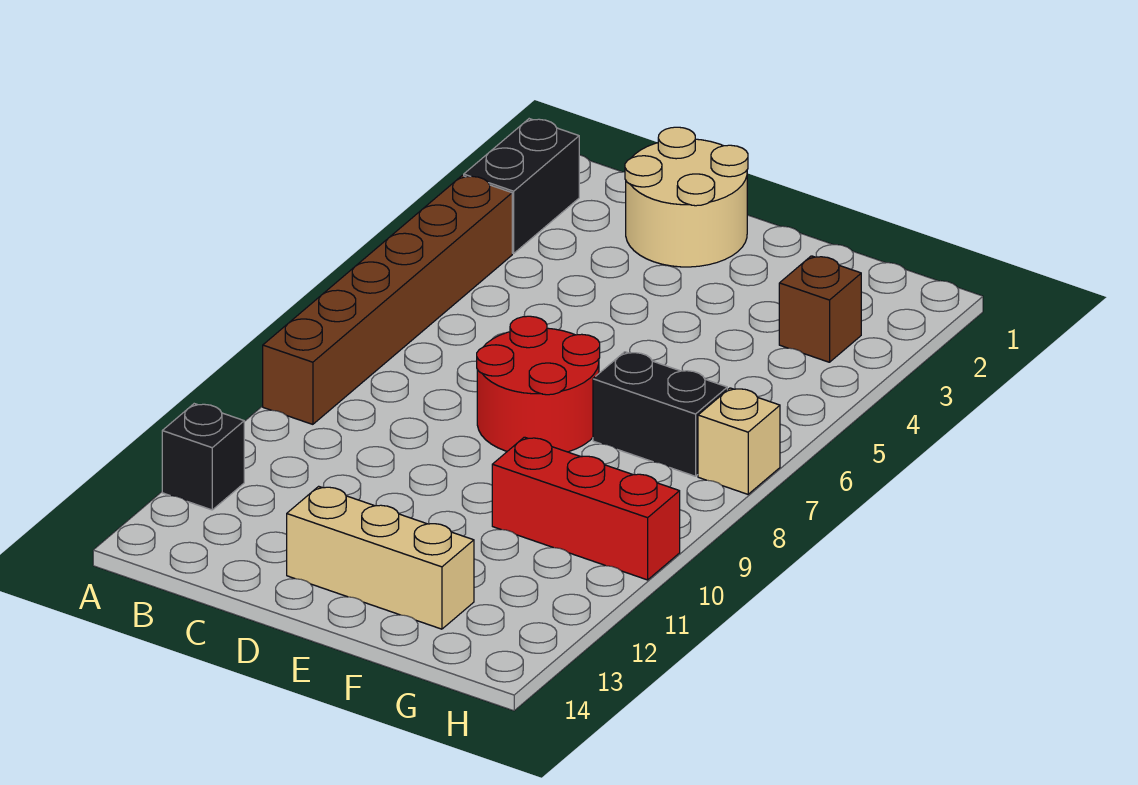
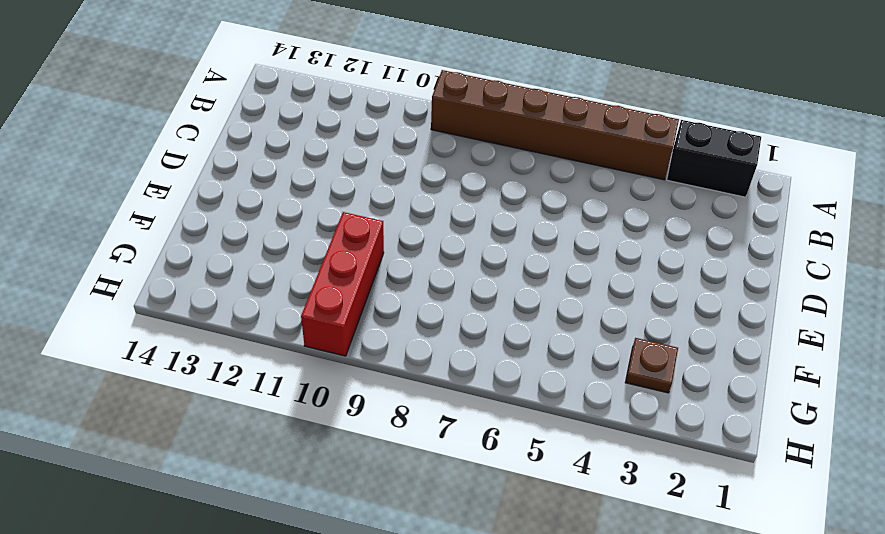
brown plate G3 level 1 -> brown brick G3 level 1
none -> black brick A12 level 1
none -> tan round brick C1:D2 level 1

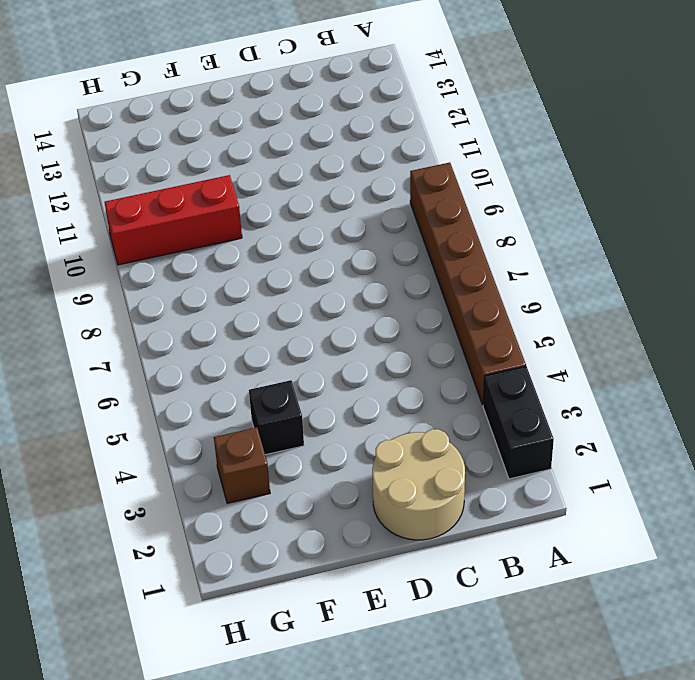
black brick F4 level 1 -> black brick A12 level 1
none -> red round brick D7:E8 level 1
none -> tan brick D13:F13 level 1

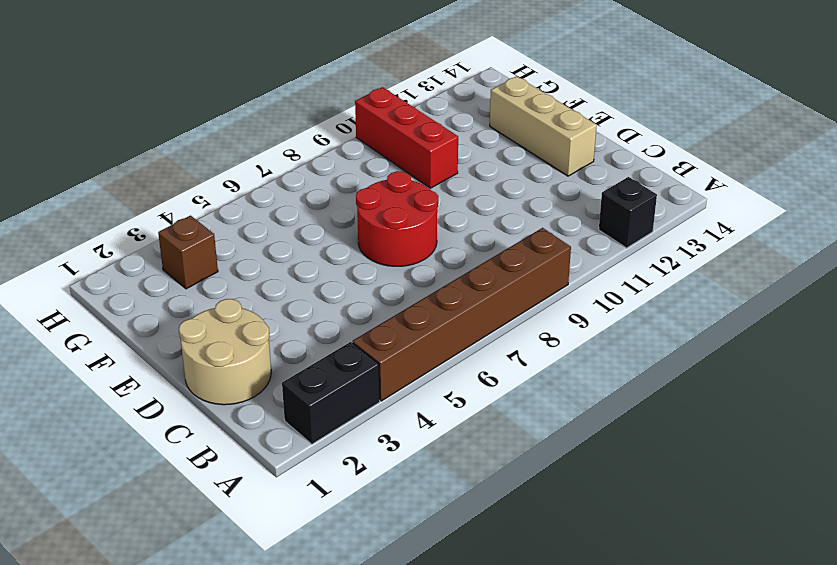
none -> black brick F7:G7 level 1
none -> tan brick H7 level 1

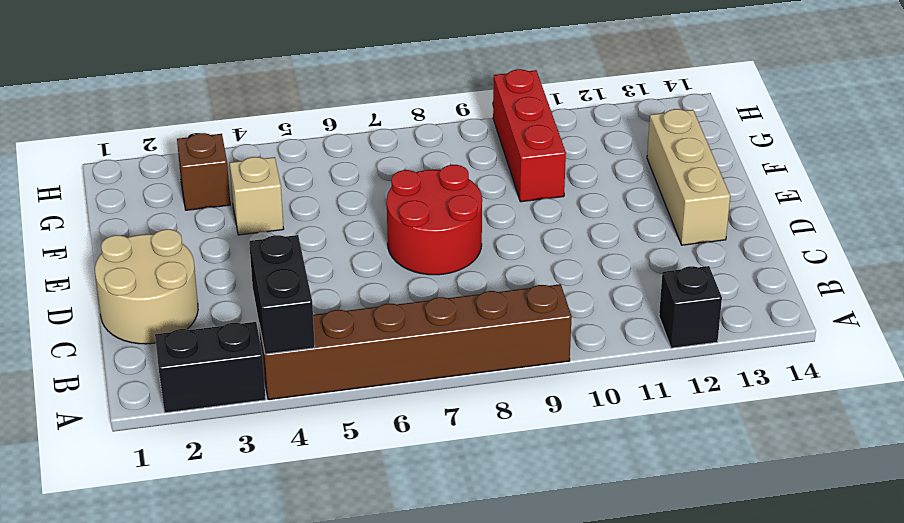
black brick A4:B4 level 2 -> black brick F7:G7 level 1
tan brick F4 level 1 -> tan brick H7 level 1

